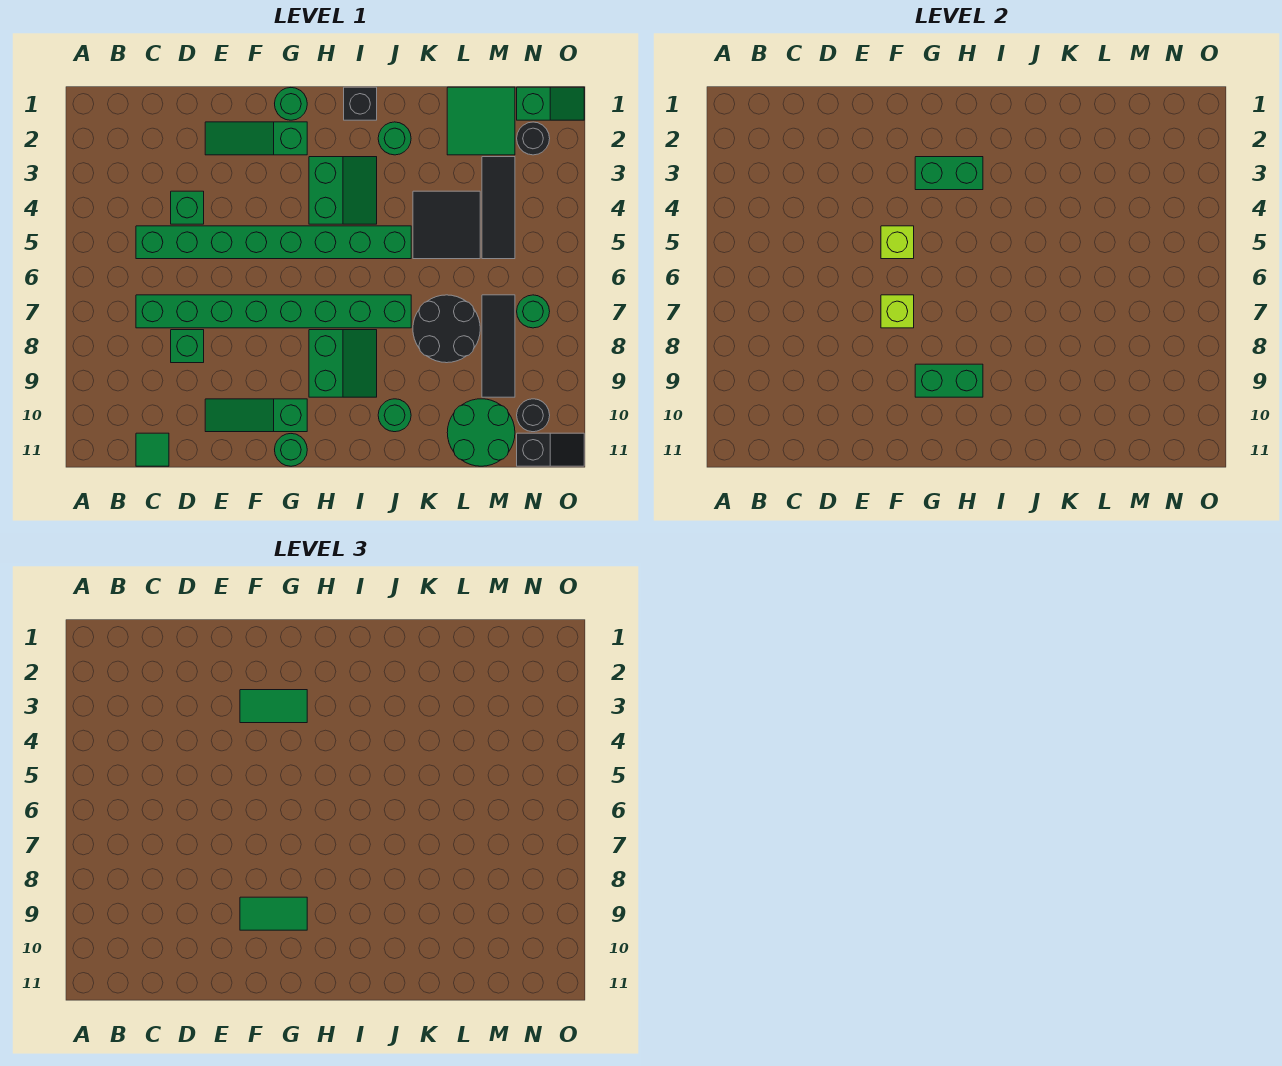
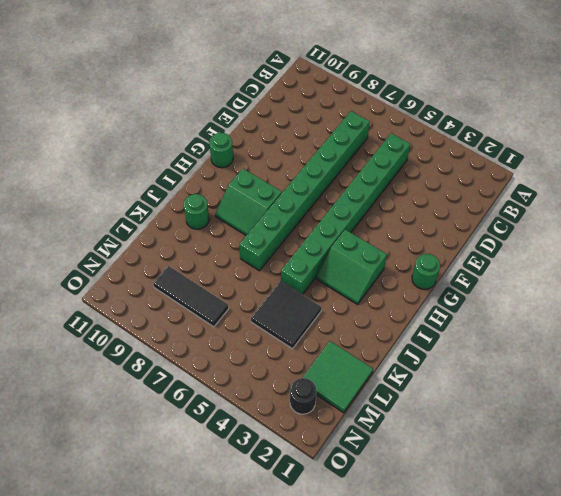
none -> green tile C11 level 1
none -> green brick D4 level 1
none -> green brick D8 level 1
none -> green slope E2:G2 level 1 top G

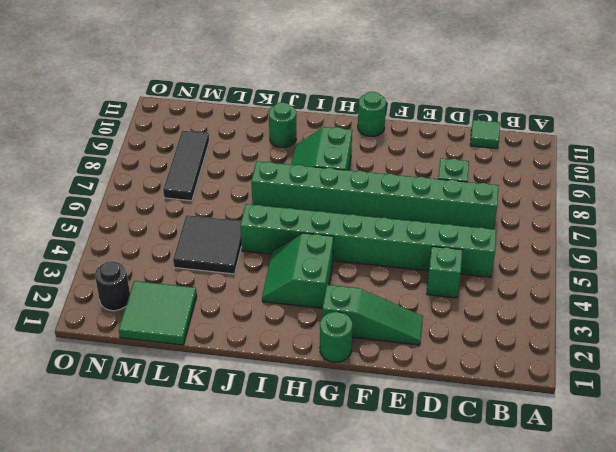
none -> green slope E10:G10 level 1 top G
none -> black brick I1 level 1
none -> green round brick J2 level 1
none -> black round brick K7:L8 level 1

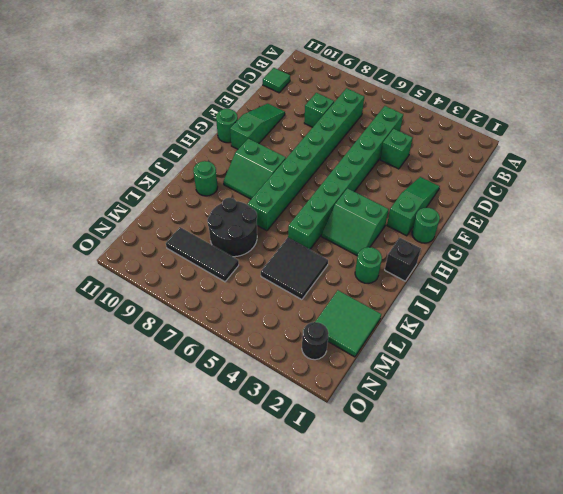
none -> green round brick L10:M11 level 1
none -> black tile M3:M5 level 1
none -> green slope N1:O1 level 1 top N
none -> green round brick N7 level 1

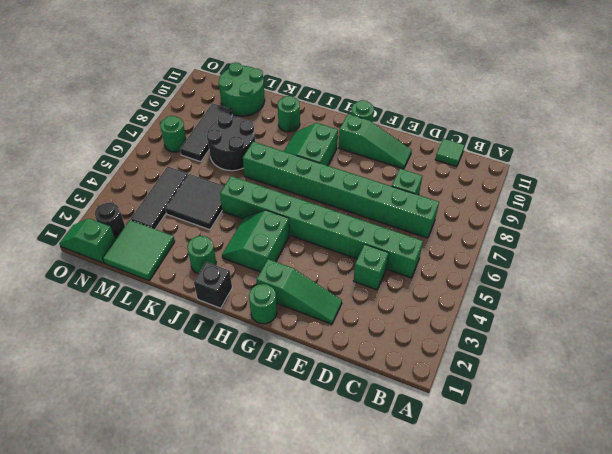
none -> black round brick N10 level 1
none -> black slope N11:O11 level 1 top N
none -> lime brick F5 level 2
none -> lime brick F7 level 2

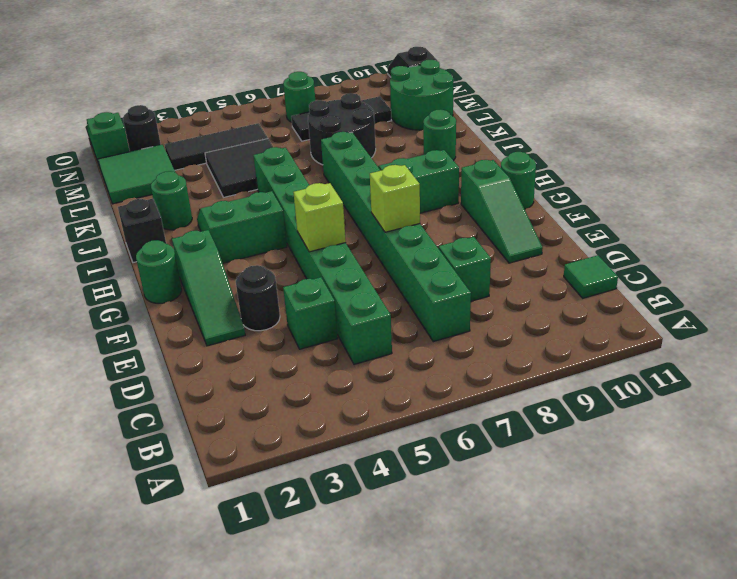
black round brick E3 level 1 -> black round brick N10 level 1
none -> green brick G3:H3 level 2
none -> green brick G9:H9 level 2
none -> green tile F3:G3 level 3
none -> green tile F9:G9 level 3

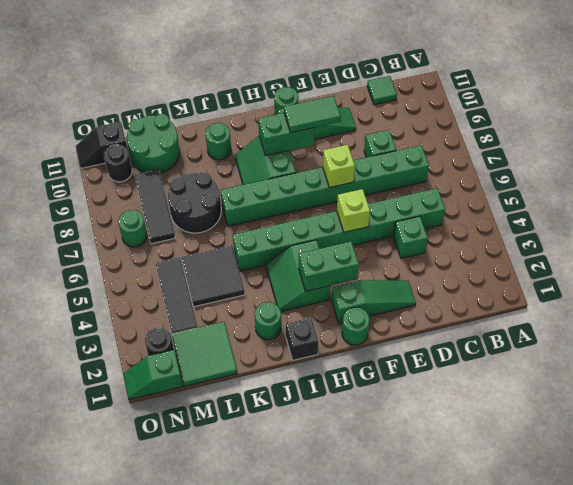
none -> green tile F3:G3 level 3

